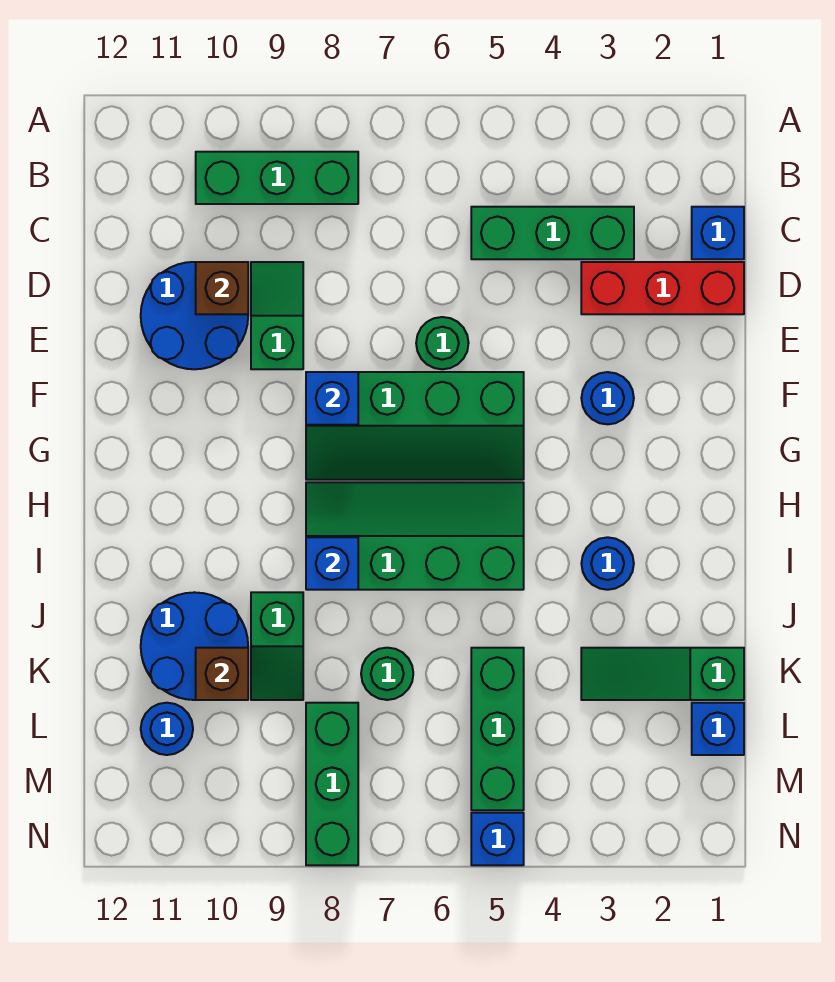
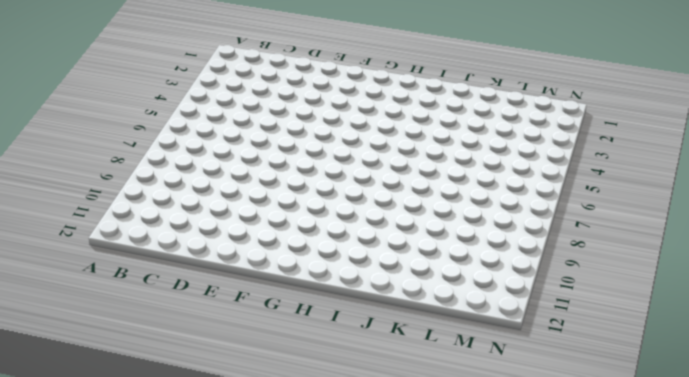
none -> green brick B8:B10 level 1
none -> blue brick C1 level 1
none -> green brick C3:C5 level 1

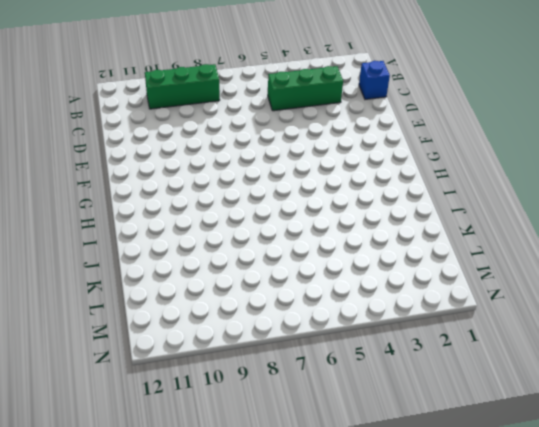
none -> red brick D1:D3 level 1
none -> green slope D9:E9 level 1 top E
none -> blue round brick D10:E11 level 1

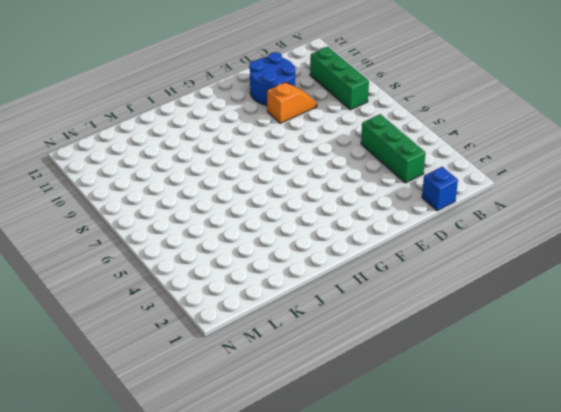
orange slope D9:E9 level 1 top E -> green slope D9:E9 level 1 top E
none -> red brick D1:D3 level 1
none -> green round brick E6 level 1
none -> blue round brick F3 level 1

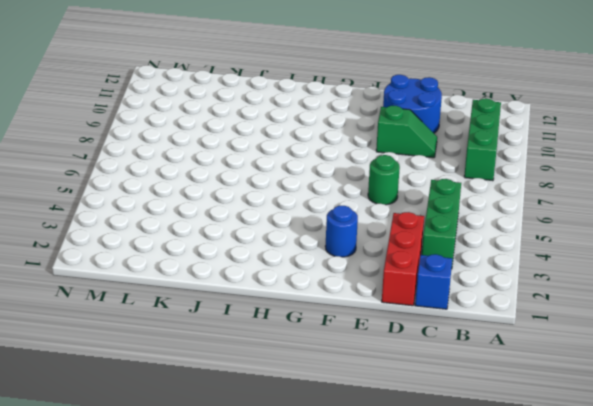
none -> green slope F5:G8 level 1 top F
none -> green slope H5:I8 level 1 top I
none -> blue round brick I3 level 1

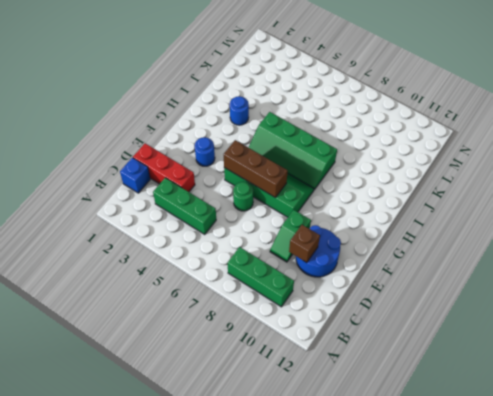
brown brick F5:F7 level 2 -> none
none -> green slope J9:K9 level 1 top J
none -> blue round brick J10:K11 level 1
none -> green slope K1:K3 level 1 top 1

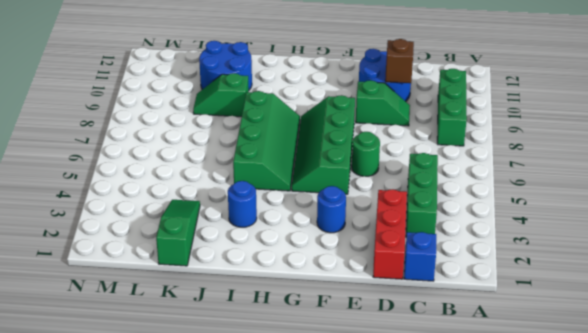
none -> green brick K5:M5 level 1
none -> green round brick K7 level 1
none -> blue brick L1 level 1

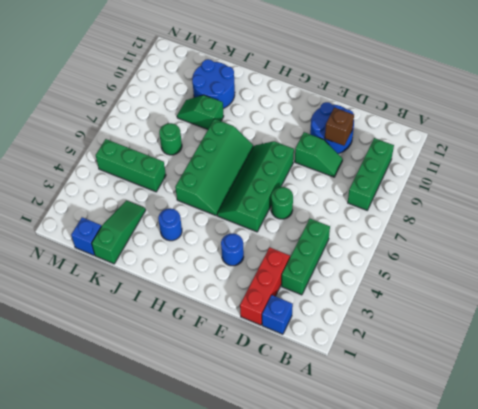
none -> green brick L8:N8 level 1
none -> blue round brick L11 level 1
none -> blue brick N5 level 1

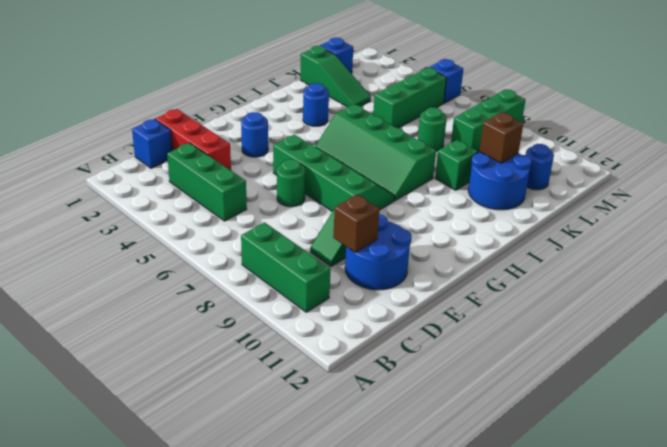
none -> blue brick F8 level 2
none -> blue brick I8 level 2

